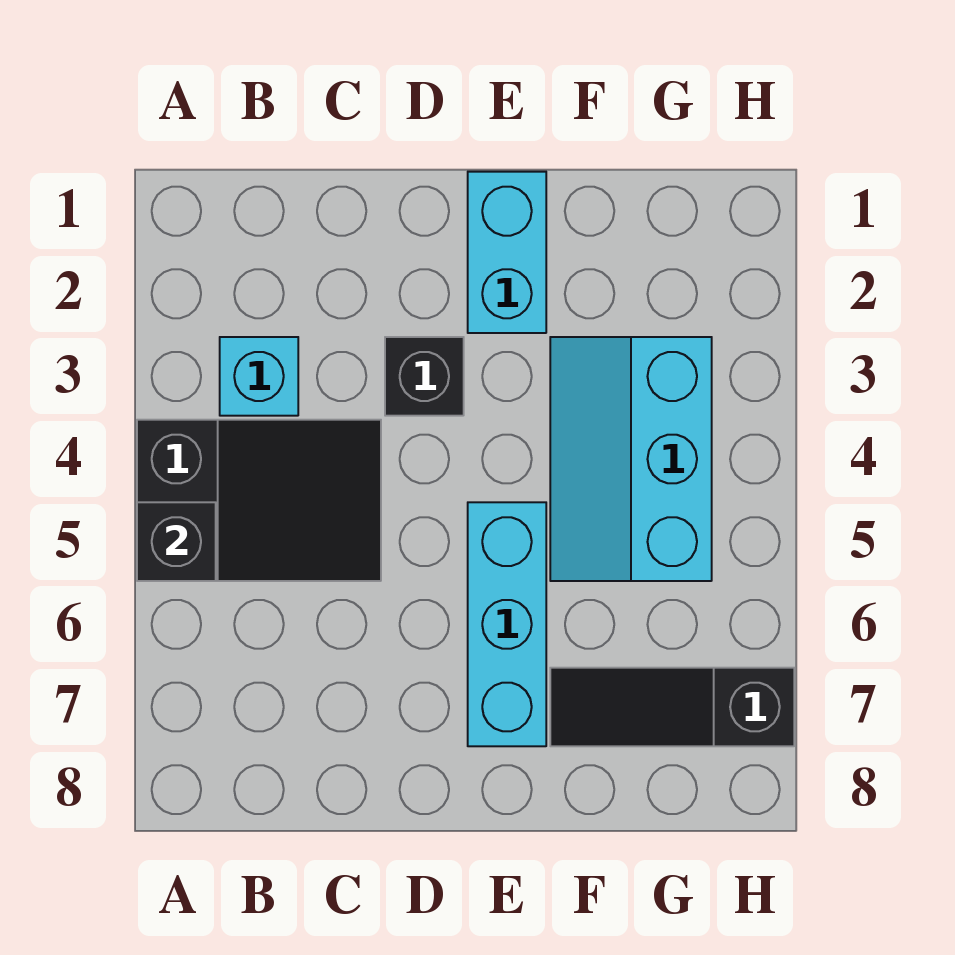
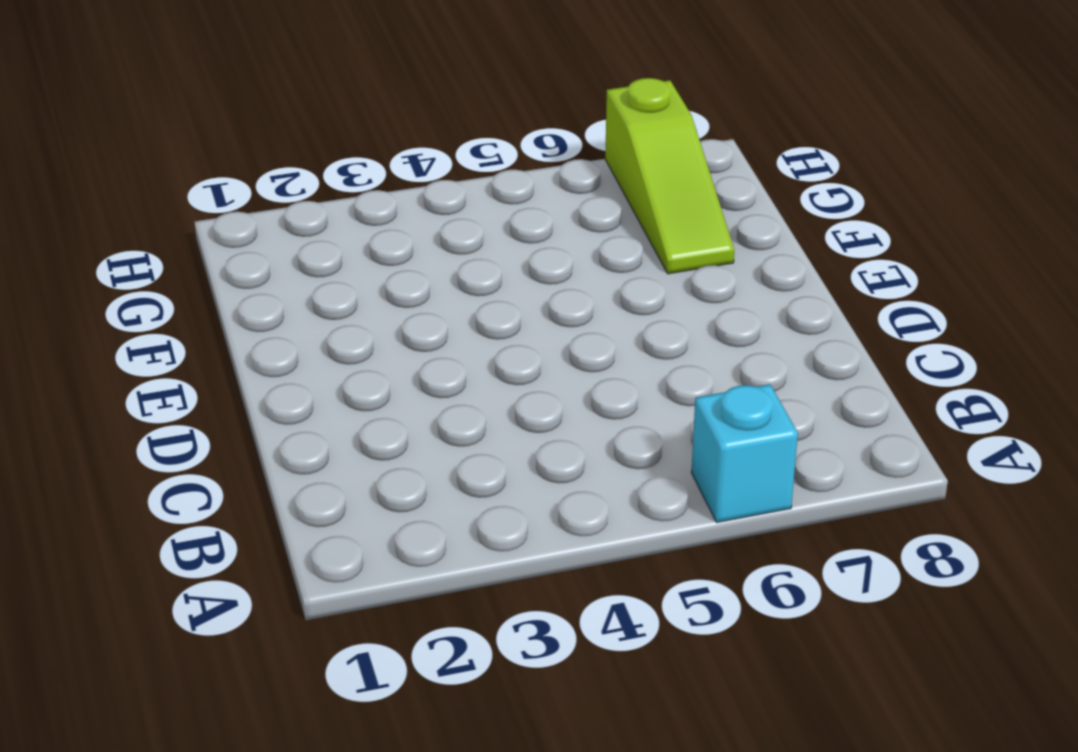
cyan brick A6 level 1 -> cyan brick B3 level 1
lime slope F7:H7 level 1 top H -> black slope F7:H7 level 1 top H
none -> black slope A4:C5 level 1 top A
none -> black brick D3 level 1

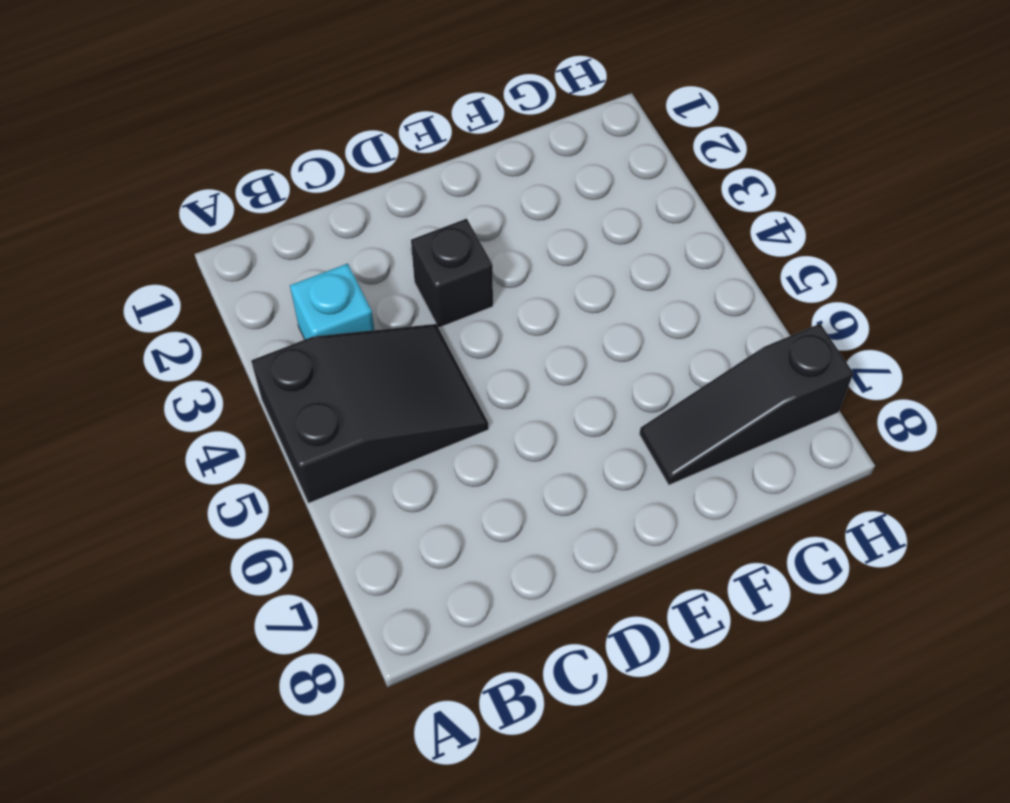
none -> cyan brick E1:E2 level 1
none -> cyan brick E5:E7 level 1

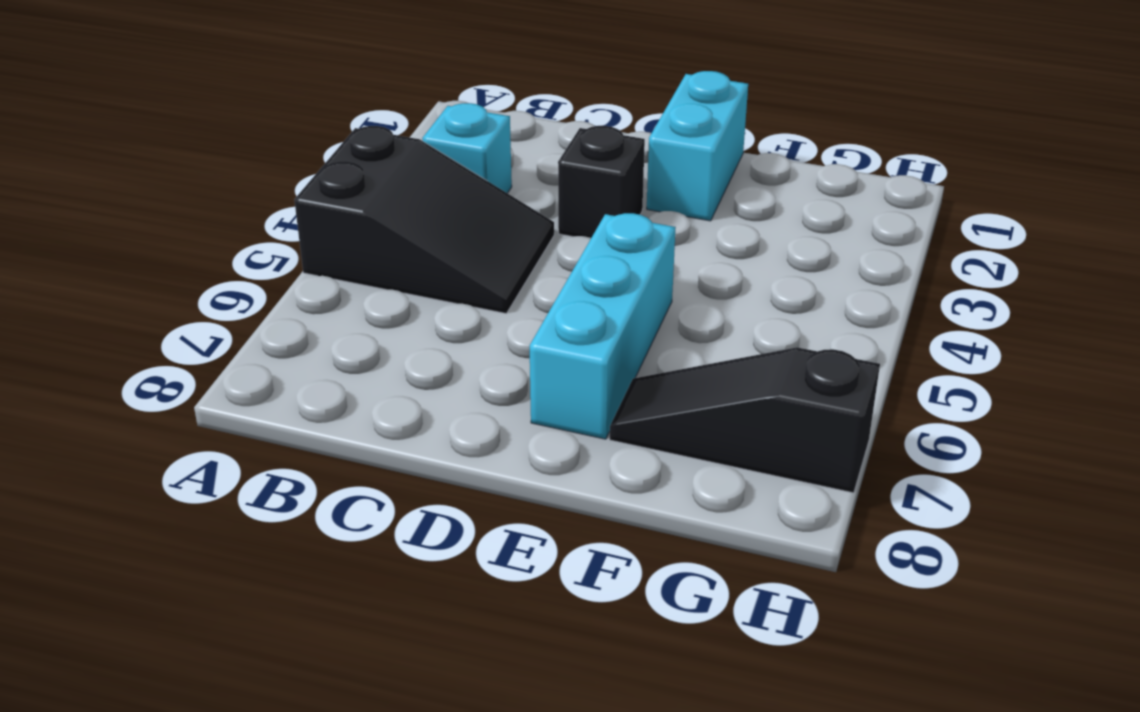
none -> cyan slope F3:G5 level 1 top G
none -> black brick A5 level 2

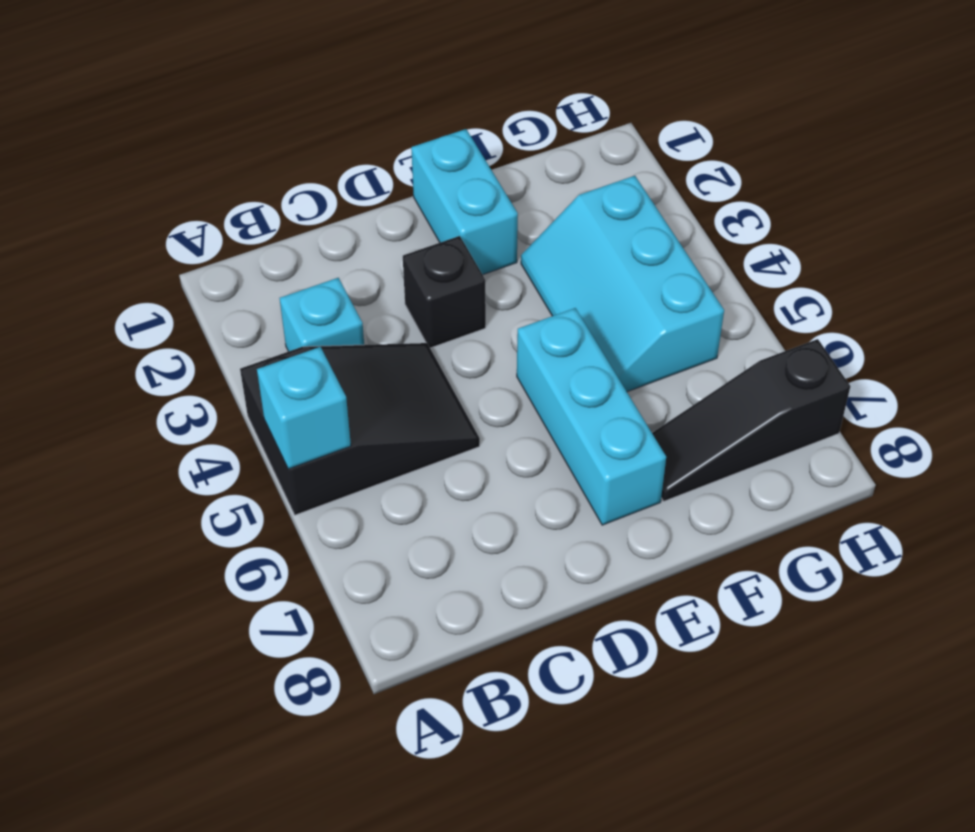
cyan brick A5 level 2 -> black brick A5 level 2

